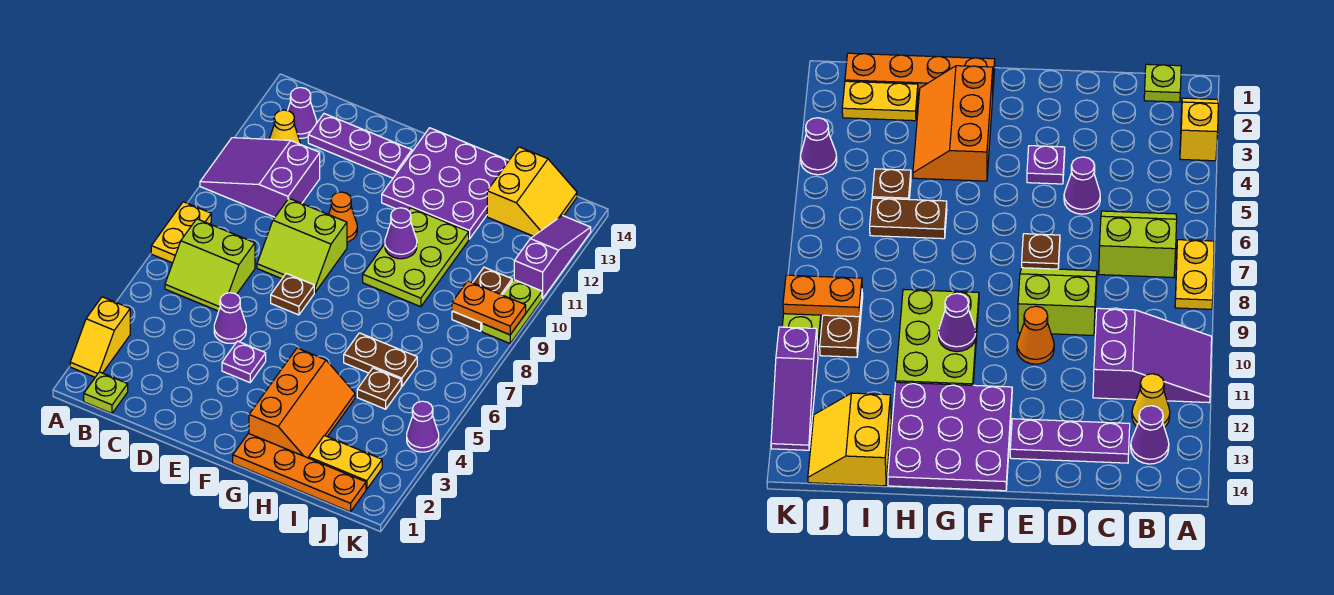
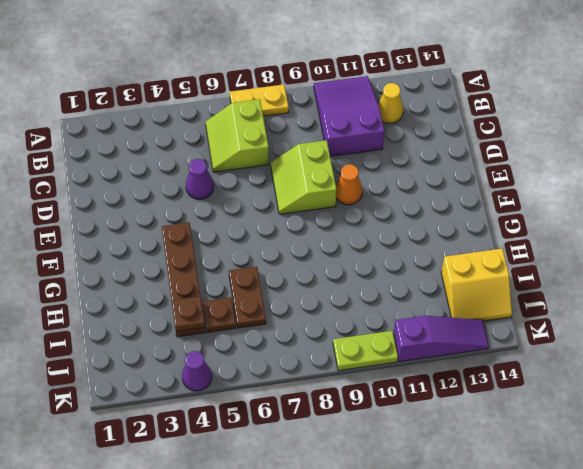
brown plate F4:I4 level 1 -> orange slope G2:H4 level 1 top G
brown plate I4 level 2 -> brown plate E7 level 1
none -> yellow slope A2:A3 level 1 top 3
none -> lime plate B1 level 1
none -> purple cone B13 level 1

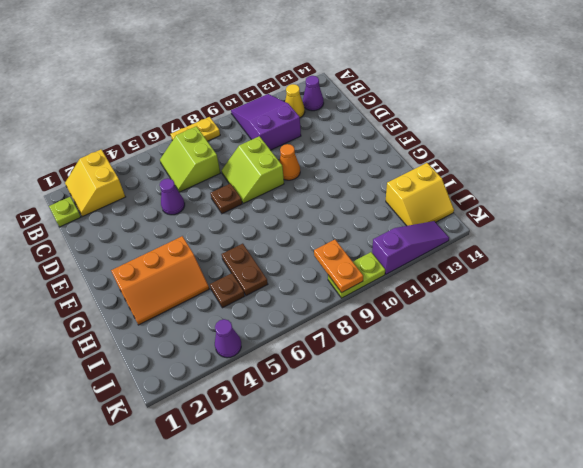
yellow slope A2:B3 level 1 top 3 -> yellow slope A2:A3 level 1 top 3
none -> purple plate C13:E13 level 1
none -> purple plate E4 level 1
none -> purple plate F12:H14 level 1

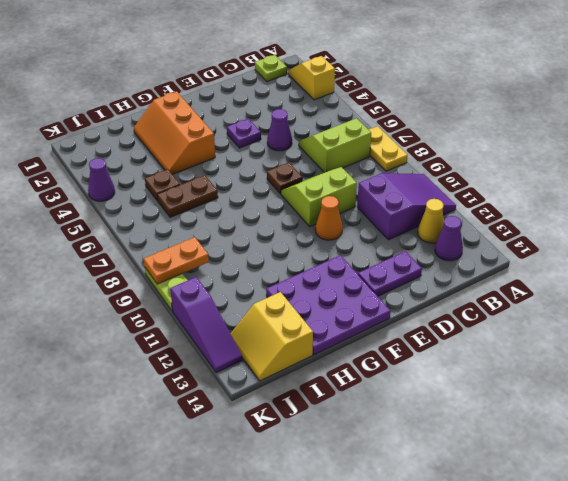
purple plate D13:E13 level 1 -> purple plate C13:E13 level 1
none -> orange plate G1:J1 level 1
none -> lime plate G9:H11 level 1
none -> yellow plate I2:J2 level 1

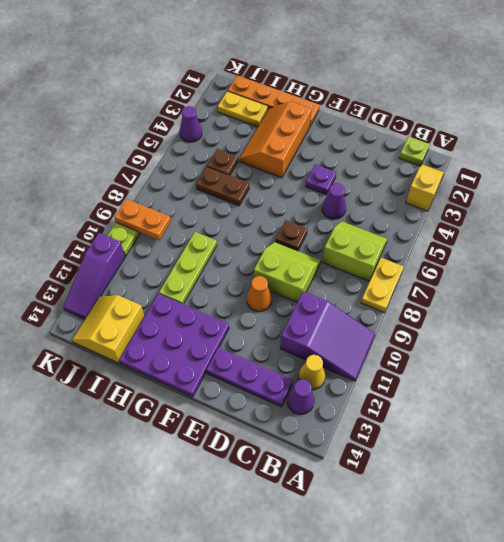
lime plate H9:H11 level 1 -> lime plate G9:H11 level 1
none -> brown plate J9:J10 level 1
none -> purple cone G10 level 2

